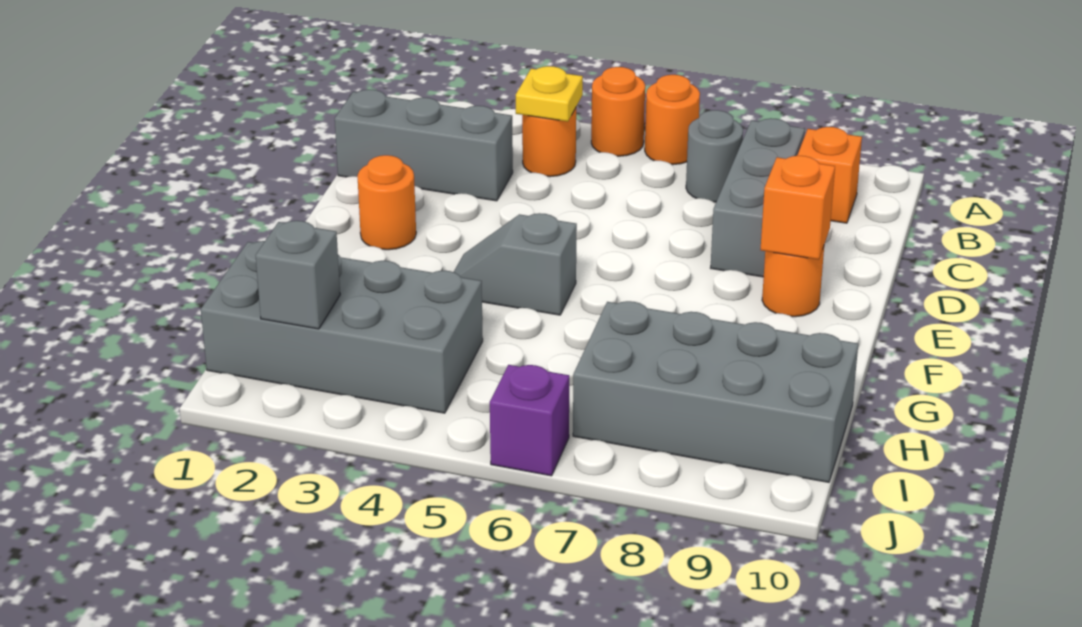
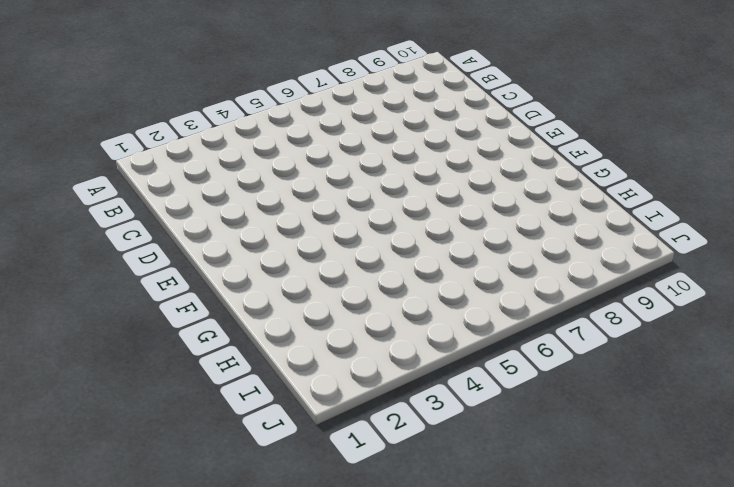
none -> orange round brick A5 level 1
none -> orange round brick A6 level 1
none -> orange round brick B4 level 1

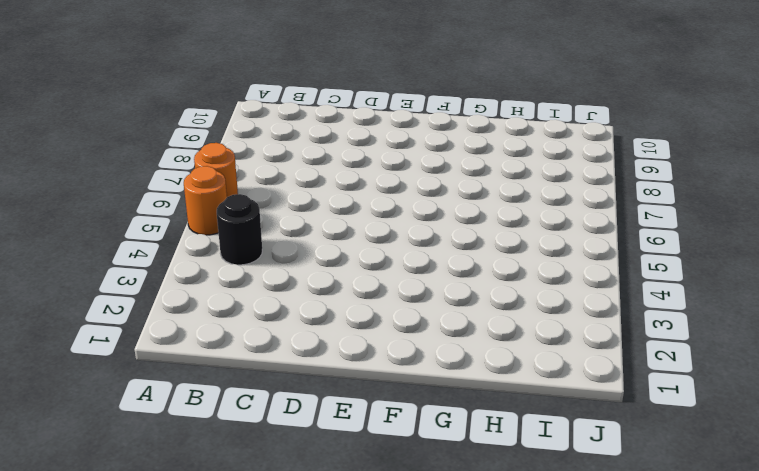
black round brick B4 level 1 -> orange round brick B4 level 1
none -> grey round brick B7 level 1
none -> grey brick B8:D8 level 1
none -> orange brick B9 level 1

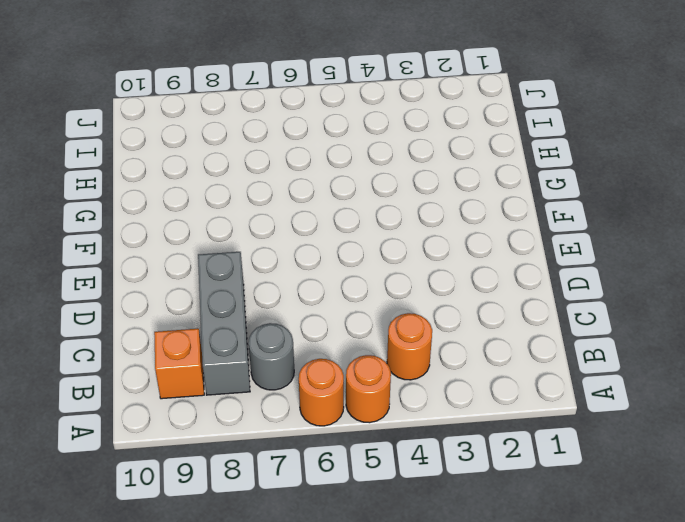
none -> grey brick C1:C3 level 1
none -> orange round brick E2 level 1
none -> orange round brick E9 level 1

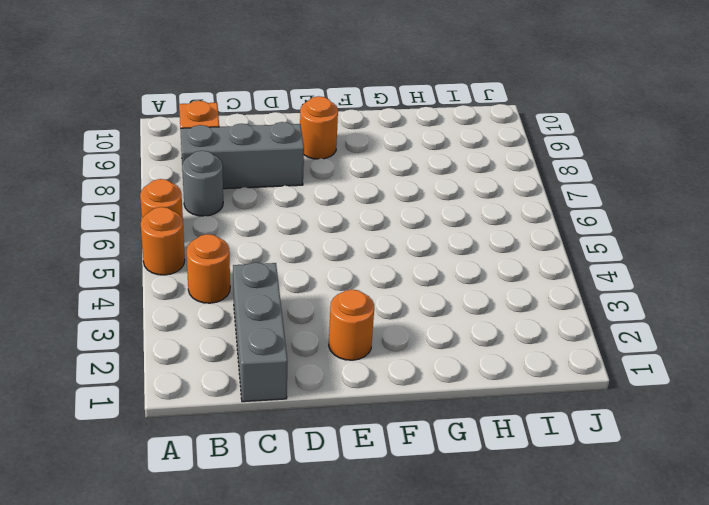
none -> grey slope F4:F5 level 1 top 5
none -> grey brick H1:I4 level 1
none -> grey brick H7:I10 level 1

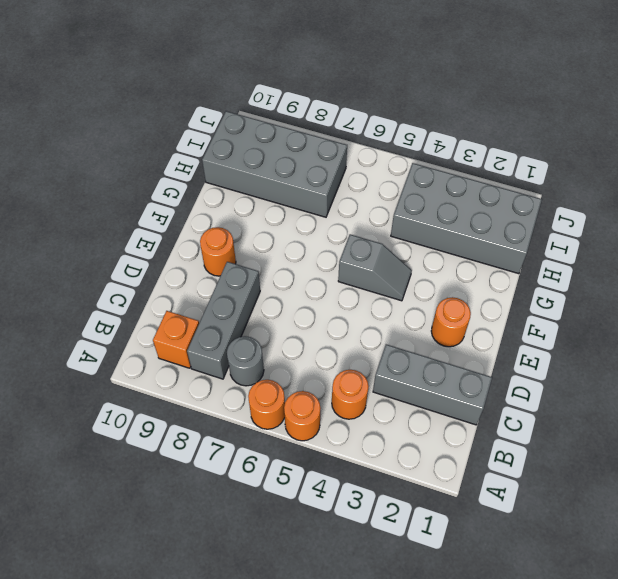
none -> purple brick J6 level 1
none -> yellow plate B4 level 2
none -> orange brick E9 level 2

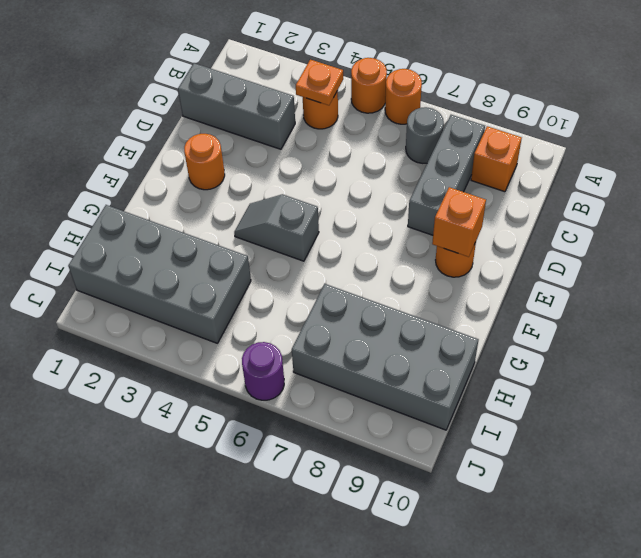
orange plate B4 level 2 -> yellow plate B4 level 2
purple round brick J6 level 1 -> purple brick J6 level 1
none -> grey brick I2 level 2

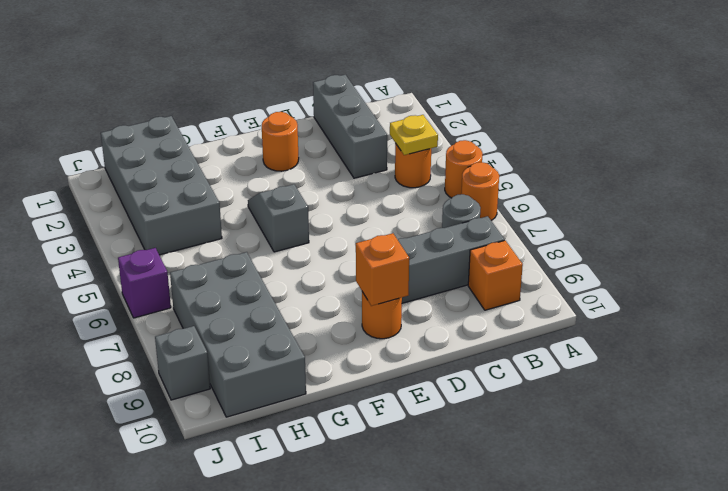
grey brick J9 level 1 -> grey brick I2 level 2

